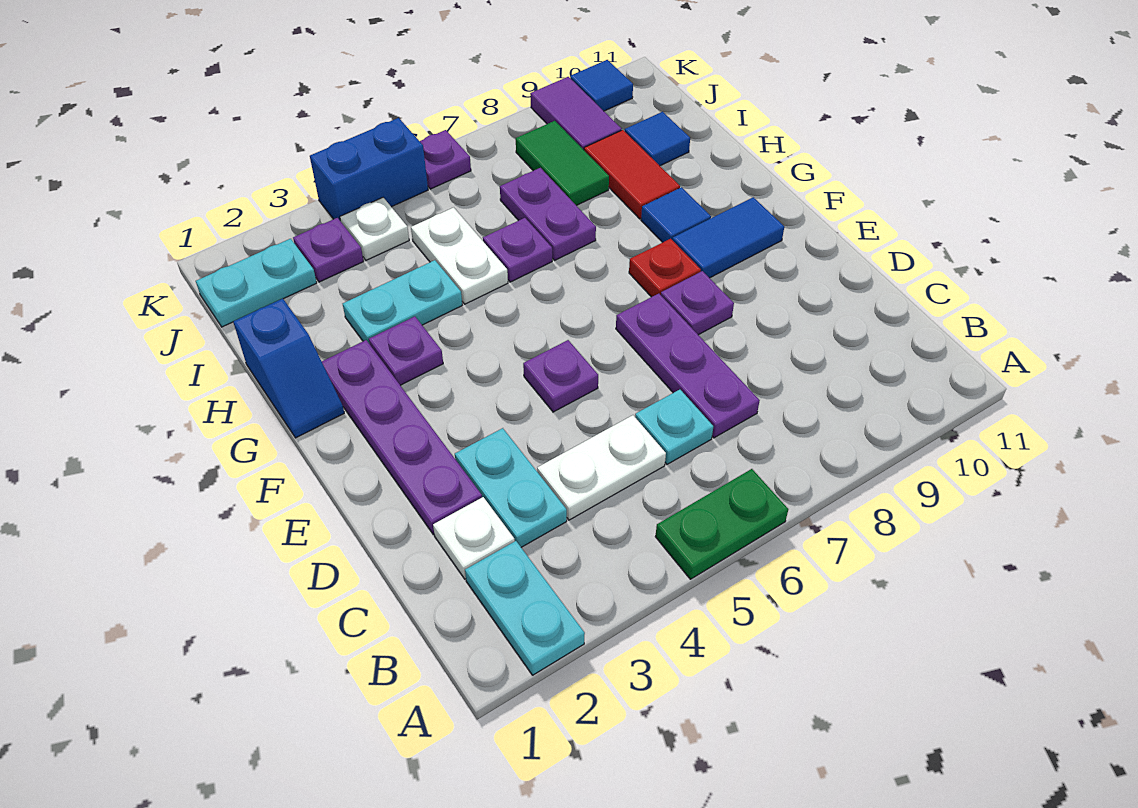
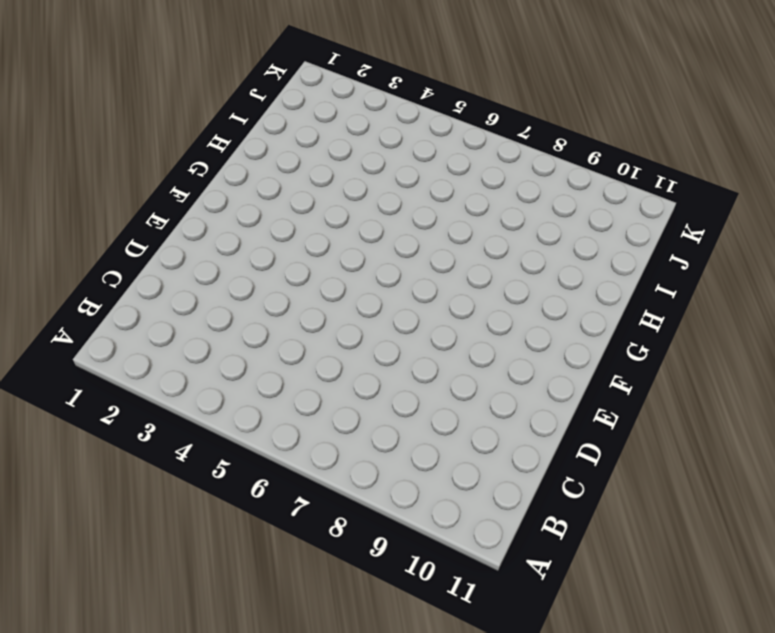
none -> cyan plate A2:B2 level 1
none -> green plate A5:A6 level 1
none -> white plate C2 level 1

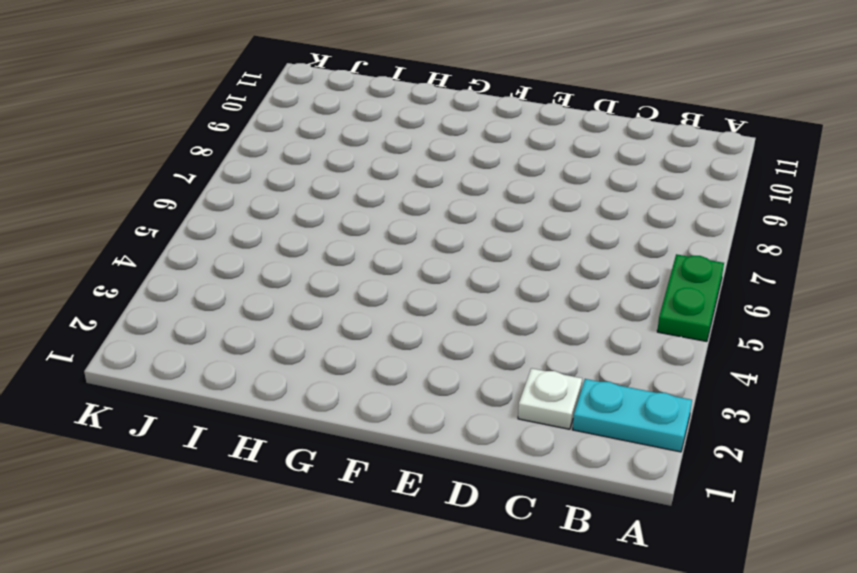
none -> cyan plate C3:D3 level 1
none -> white plate C4:C5 level 1
none -> cyan plate C6 level 1

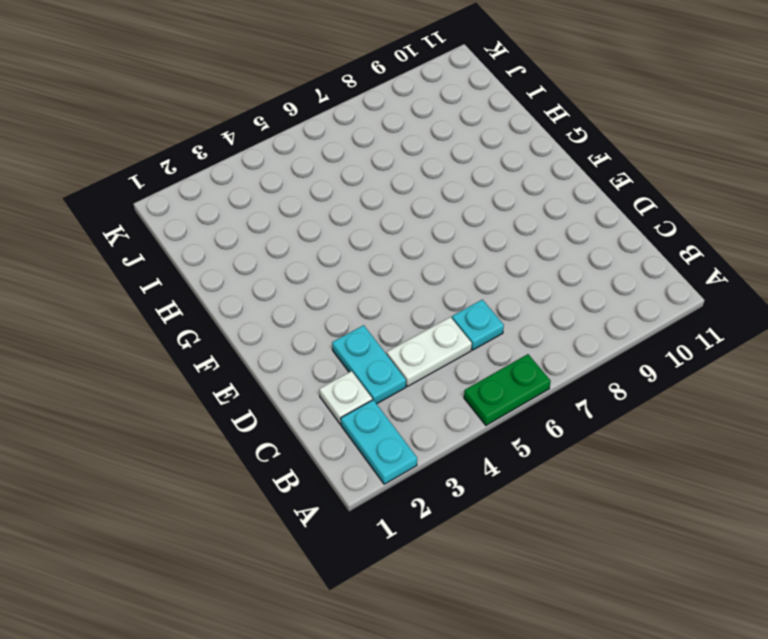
none -> purple plate C7:E7 level 1
none -> purple plate D2:G2 level 1
none -> purple plate E5 level 1

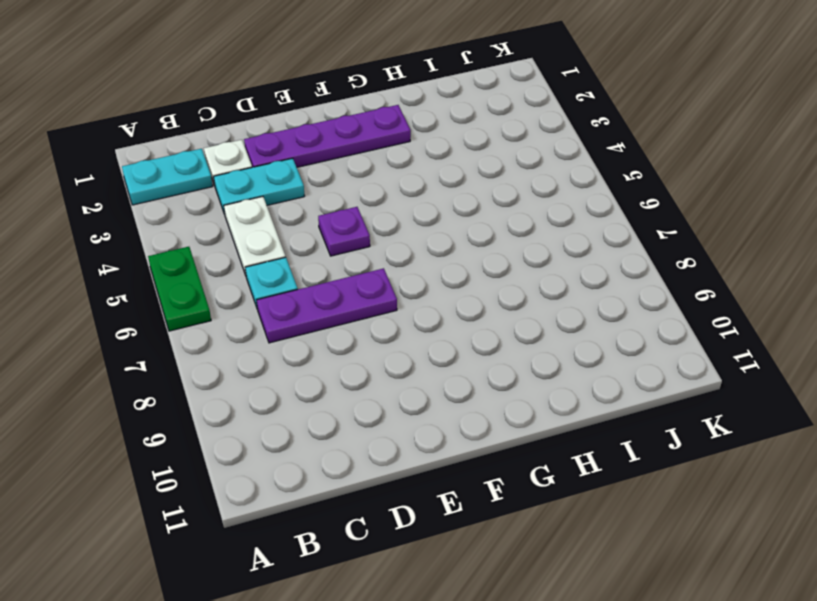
none -> purple plate E8 level 1
none -> red plate F8 level 1
none -> blue tile F9:F10 level 1

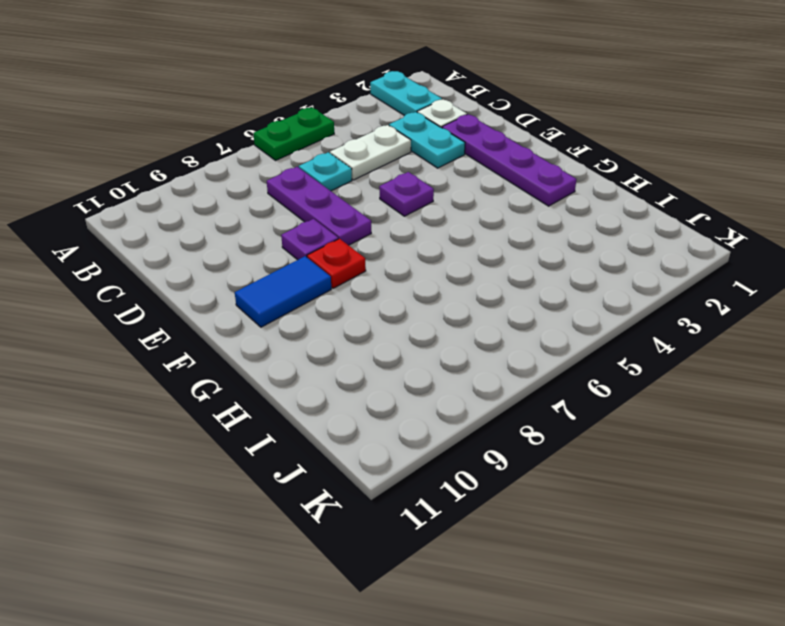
none -> blue slope G1:H1 level 1 top H
none -> purple plate G3 level 1
none -> blue tile G9 level 1

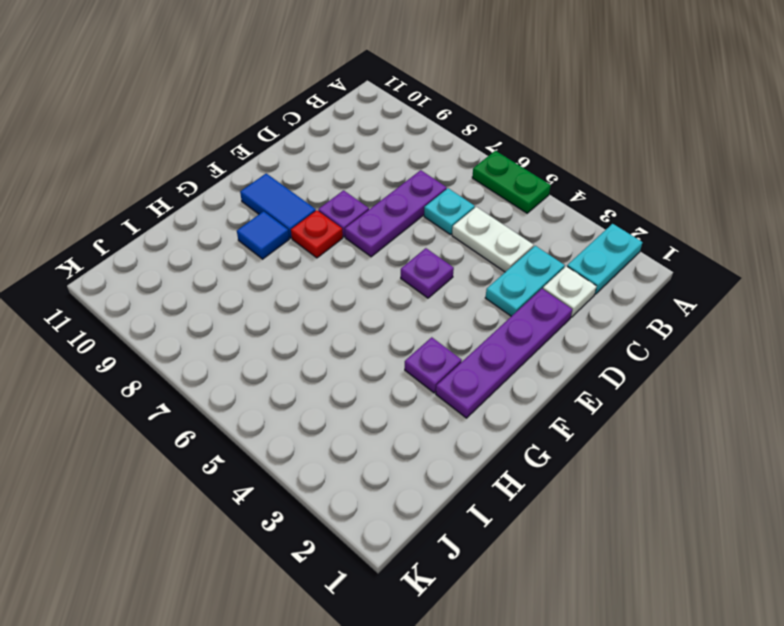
none -> blue slope G1:H1 level 1 top H
none -> cyan plate H3:H4 level 1
none -> white plate H5:I5 level 1

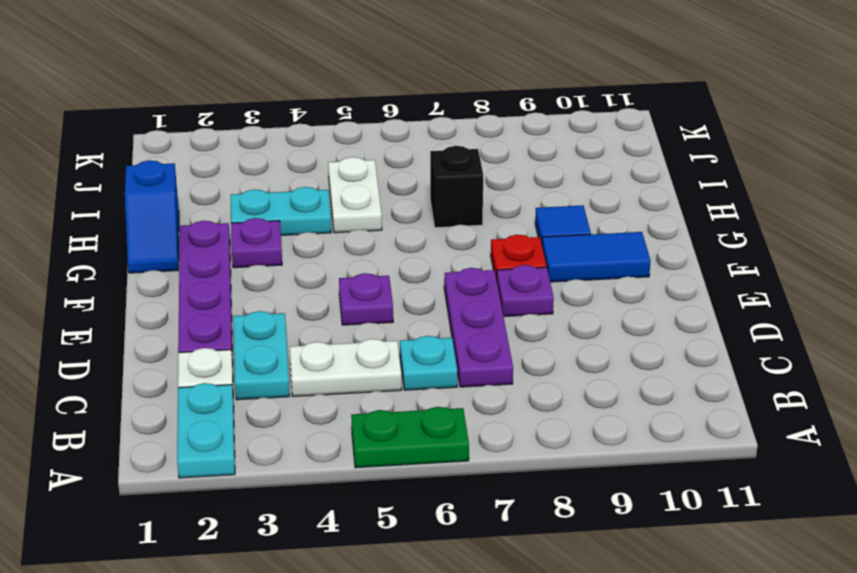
black brick H7 level 1 -> purple plate H7:I7 level 1
none -> purple plate H6 level 1
none -> red tile H9:I9 level 1
none -> green tile I8:J8 level 1

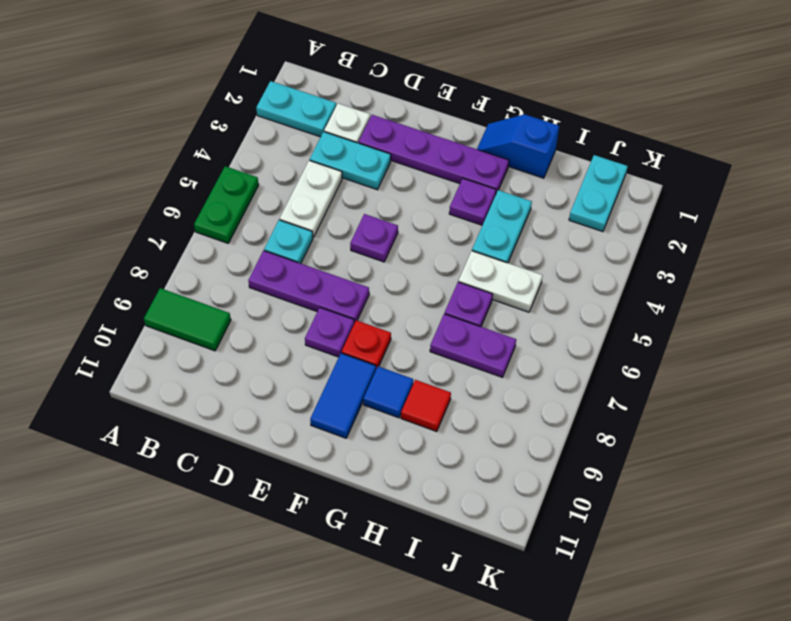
green tile A9:B9 level 1 -> green tile I8:J8 level 1
red tile H9 level 1 -> red tile H9:I9 level 1
none -> blue tile I10 level 1
none -> purple plate J3 level 1
none -> white plate J4 level 1

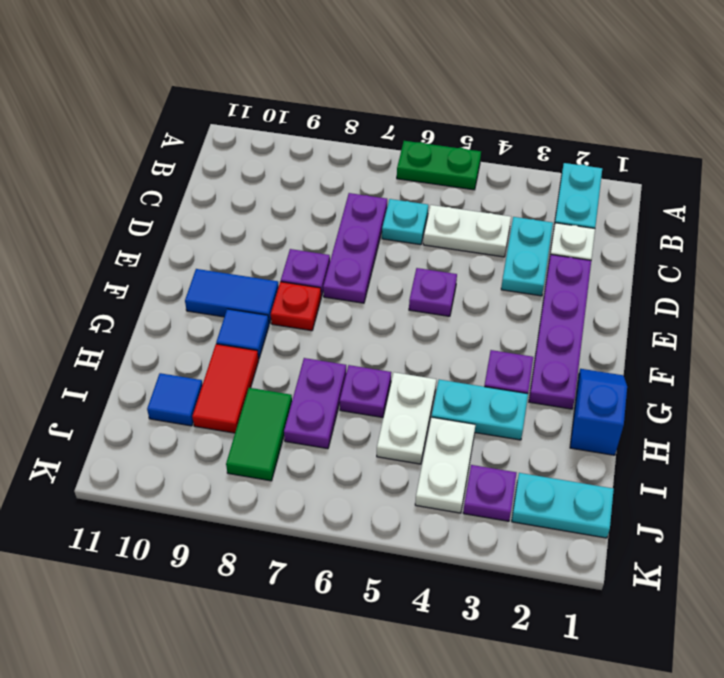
white plate I4:J4 level 1 -> white plate J4 level 1
none -> purple tile J9:K9 level 1
none -> blue brick K4:K5 level 1
none -> purple plate K6 level 1

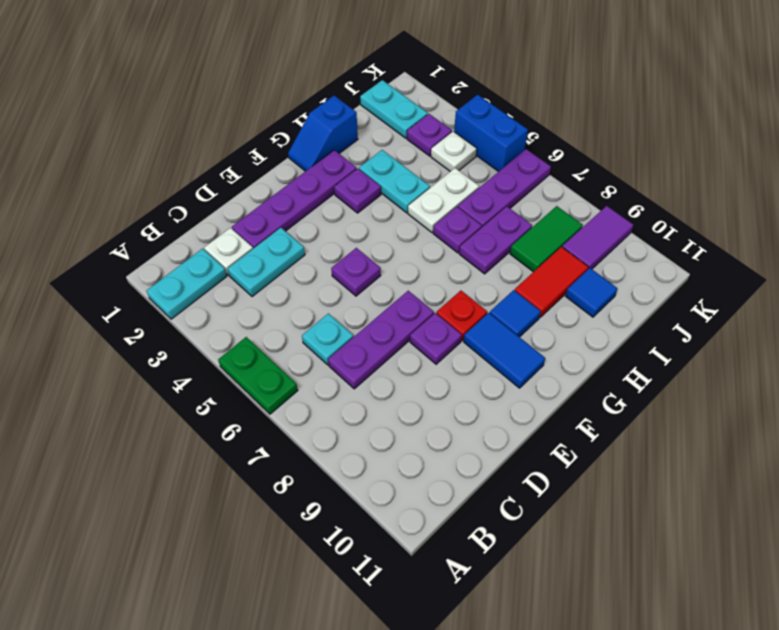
purple plate I6:K6 level 1 -> purple plate K6 level 1
none -> white plate C4:C5 level 1
none -> blue tile K10 level 1

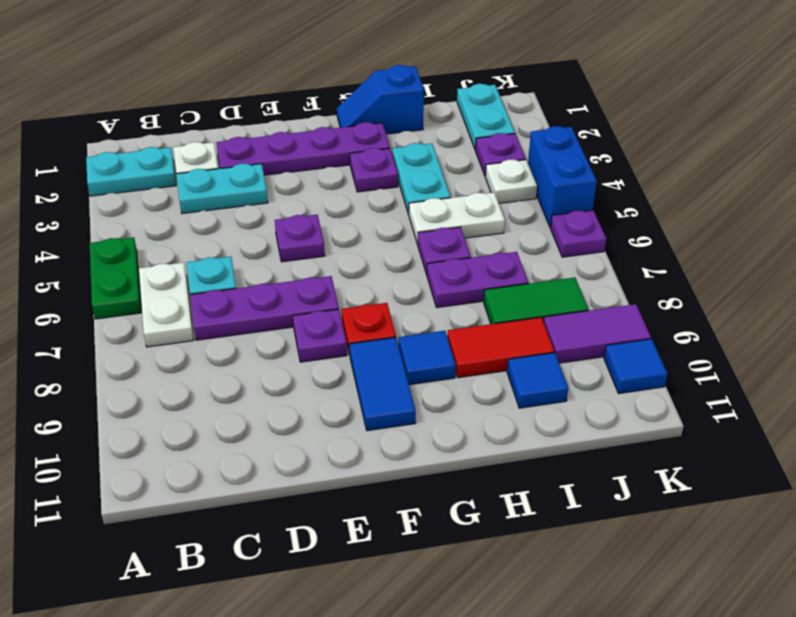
white plate B6:B7 level 1 -> white plate C4:C5 level 1

